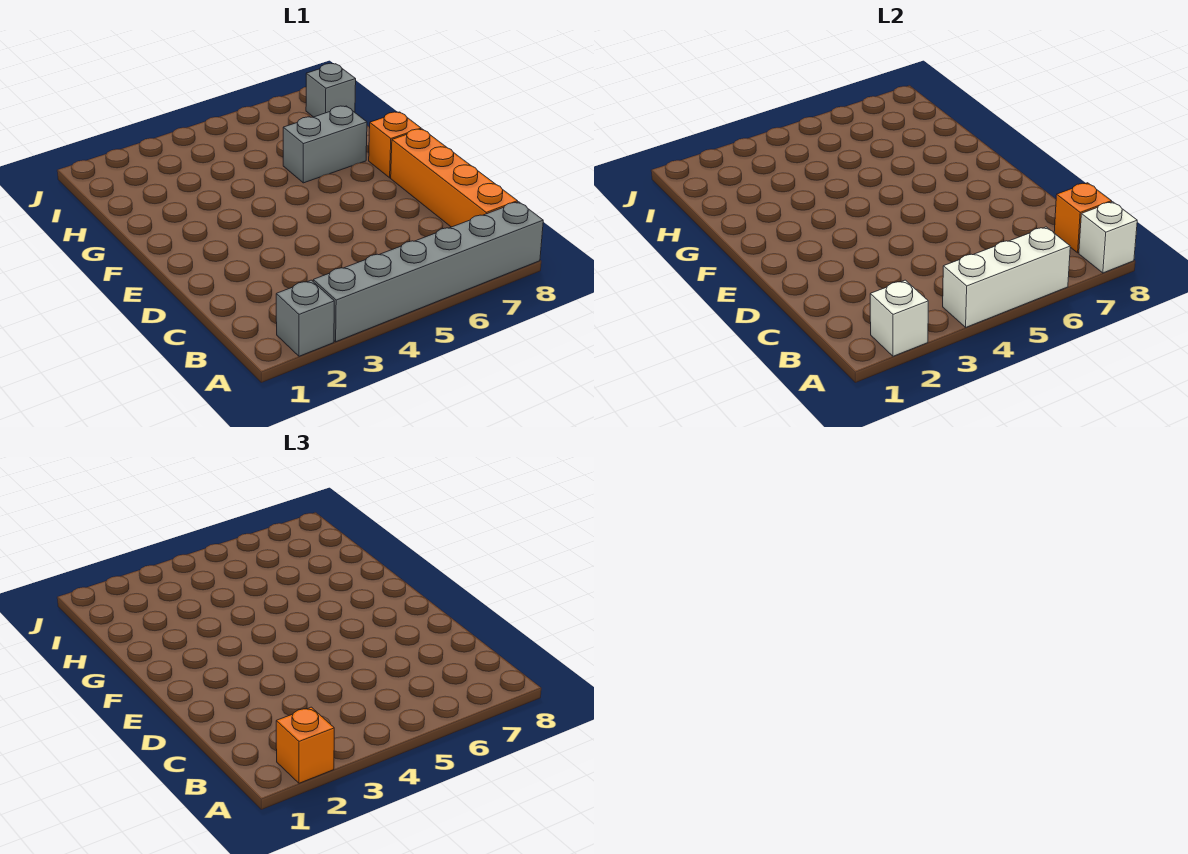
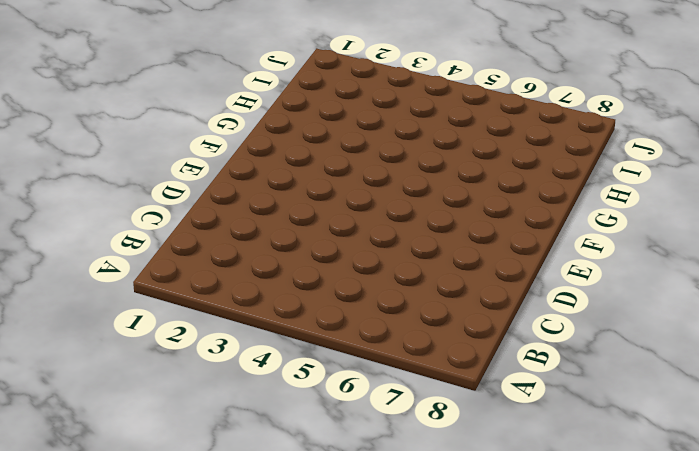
none -> grey brick A2 level 1
none -> grey brick A3:A8 level 1

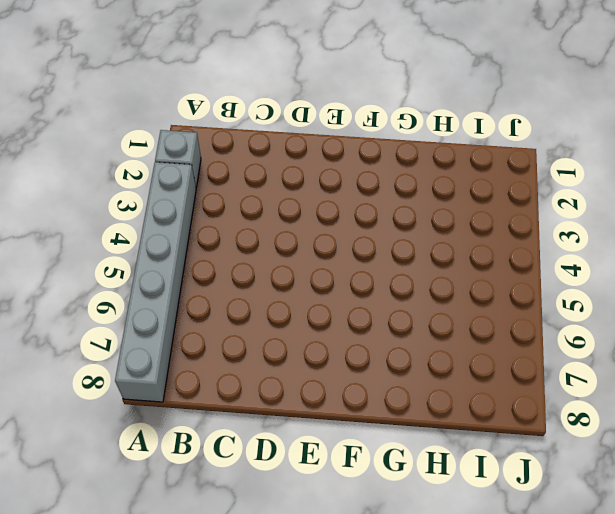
none -> orange brick B8:E8 level 1
none -> orange brick F8 level 1

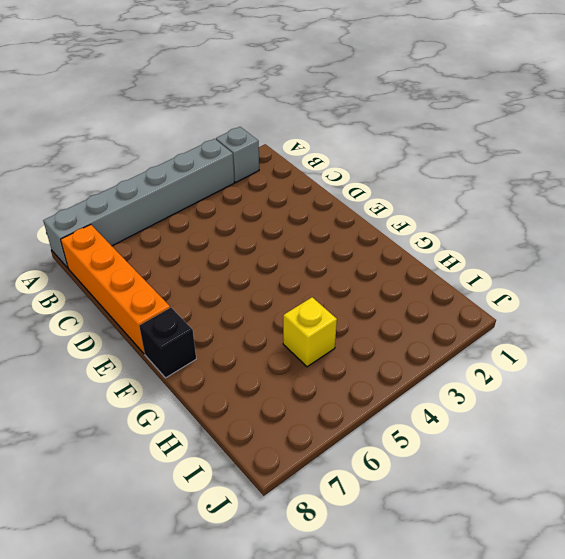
black brick F8 level 1 -> orange brick F8 level 1
yellow brick H5 level 1 -> none
none -> grey brick G6:G7 level 1
none -> grey brick I8 level 1

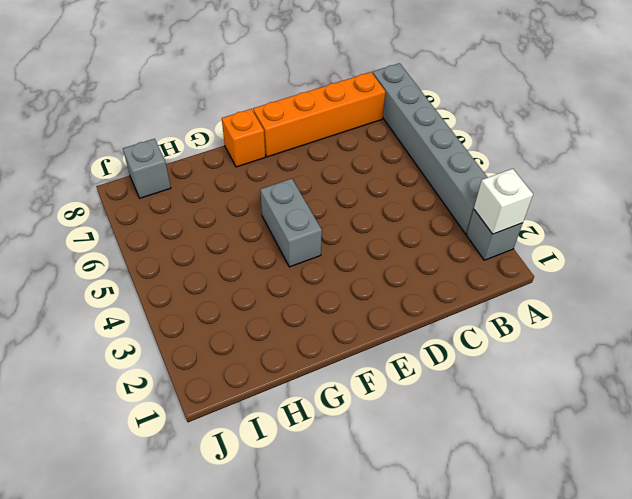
grey brick F4:F5 level 1 -> grey brick G6:G7 level 1
none -> white brick A4:A6 level 2
none -> white brick A8 level 2

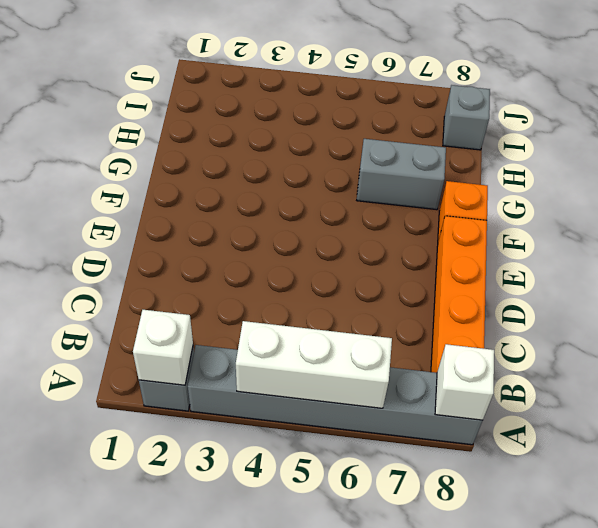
none -> orange brick B8 level 2
none -> orange brick A2 level 3

